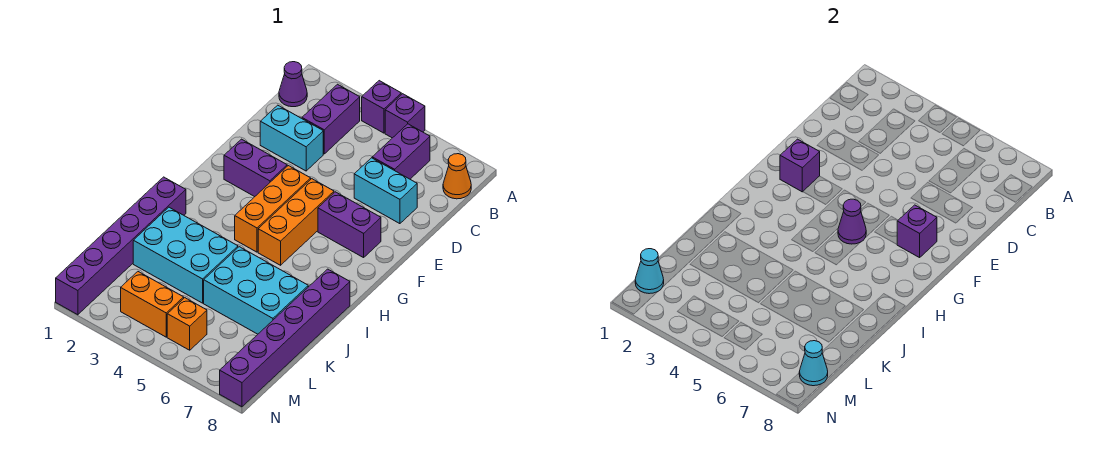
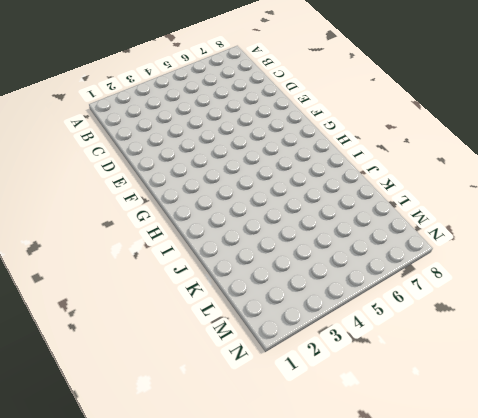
none -> purple brick A4 level 1
none -> purple brick A5 level 1
none -> purple cone B1 level 1

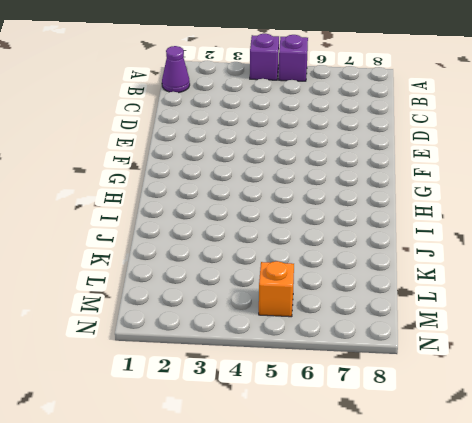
none -> purple brick B3:C3 level 1
none -> purple brick B6:C6 level 1
none -> orange cone B8 level 1

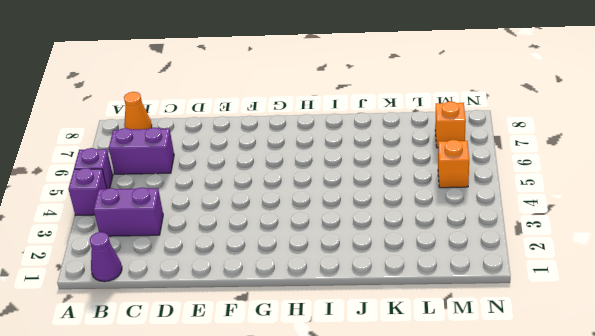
orange brick M7 level 1 -> none
none -> cyan brick D2:D3 level 1
none -> cyan brick D6:D7 level 1
none -> purple brick F2:F3 level 1

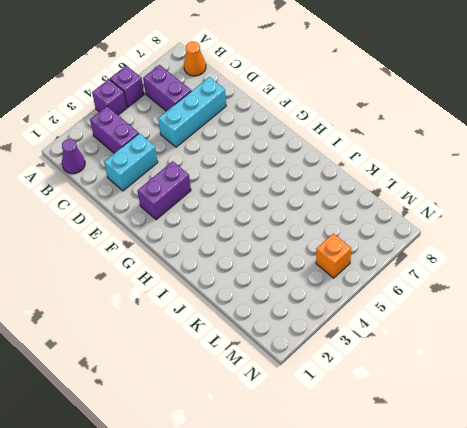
cyan brick D5:D7 level 1 -> cyan brick D6:D7 level 1
none -> orange brick F4:H4 level 1
none -> orange brick F5:H5 level 1
none -> purple brick F6:F7 level 1

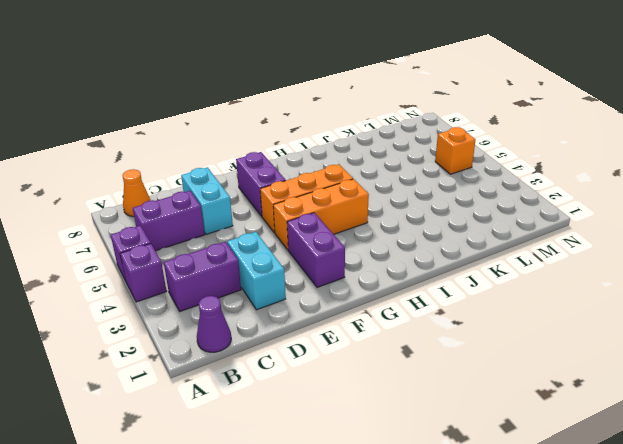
none -> purple brick I1:N1 level 1
none -> purple brick I8:N8 level 1
none -> cyan brick J2:K4 level 1

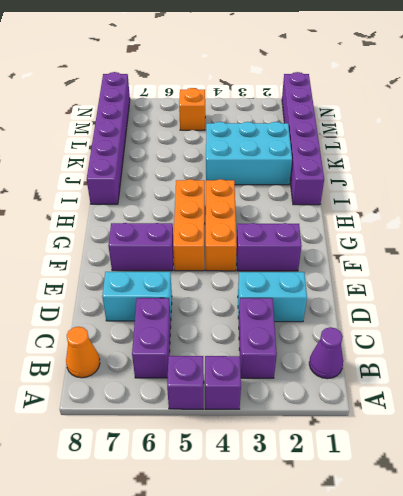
none -> cyan brick J5:K7 level 1
none -> orange brick M3:M4 level 1
none -> purple brick F2 level 2

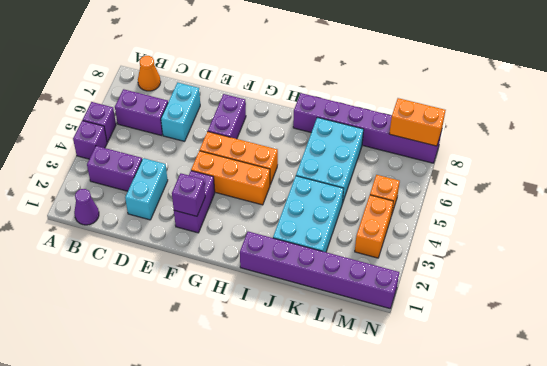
orange brick M8:N8 level 2 -> cyan cone M8 level 2
none -> purple brick F7 level 2
none -> purple cone G5 level 2
none -> cyan cone M1 level 2

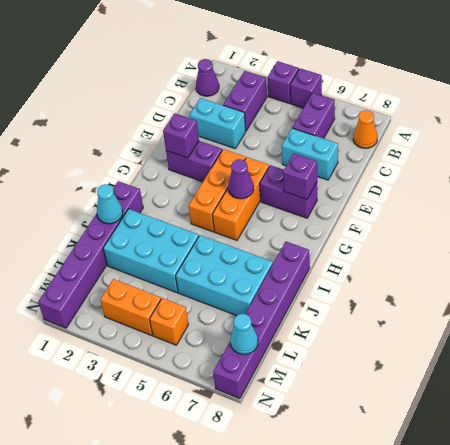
cyan cone J1 level 2 -> cyan cone M1 level 2

